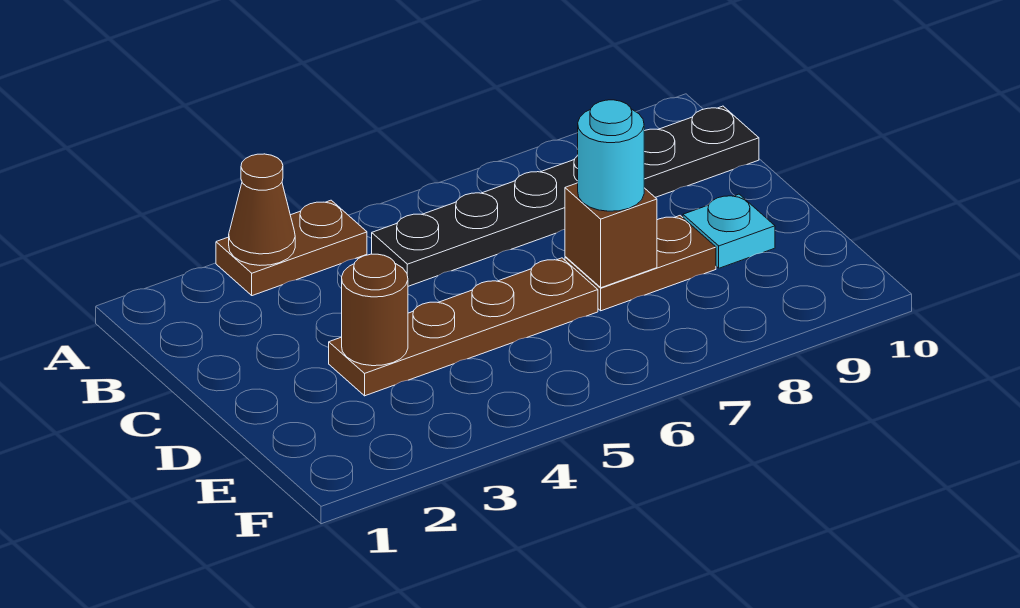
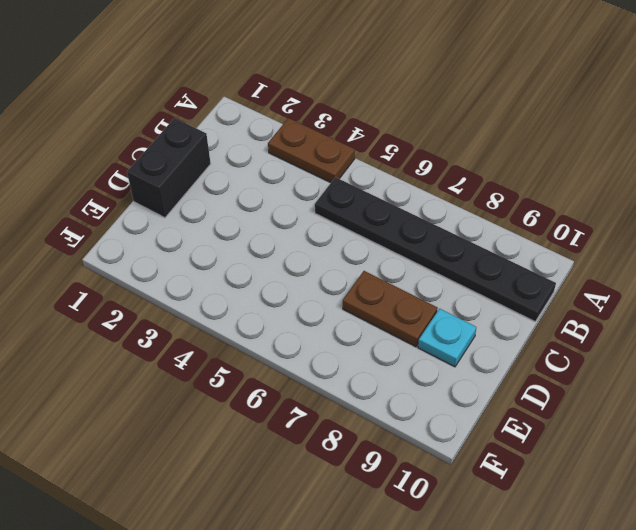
black brick C1:D1 level 1 -> none
none -> brown plate D3:D6 level 1
none -> brown cone A3 level 2

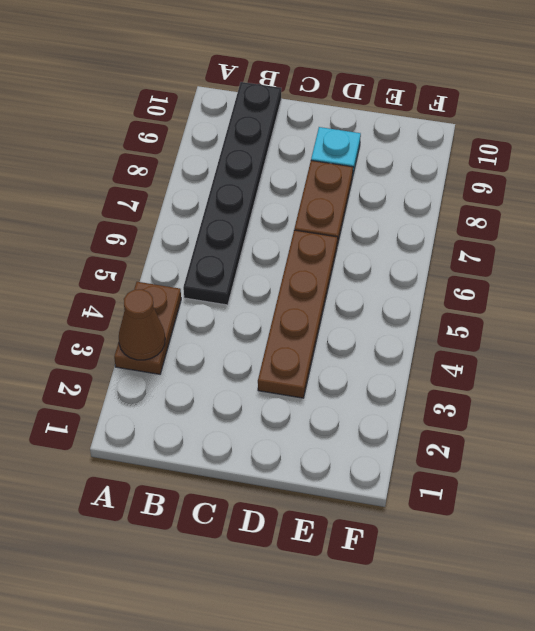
none -> brown round brick D3 level 2
none -> brown brick D7 level 2

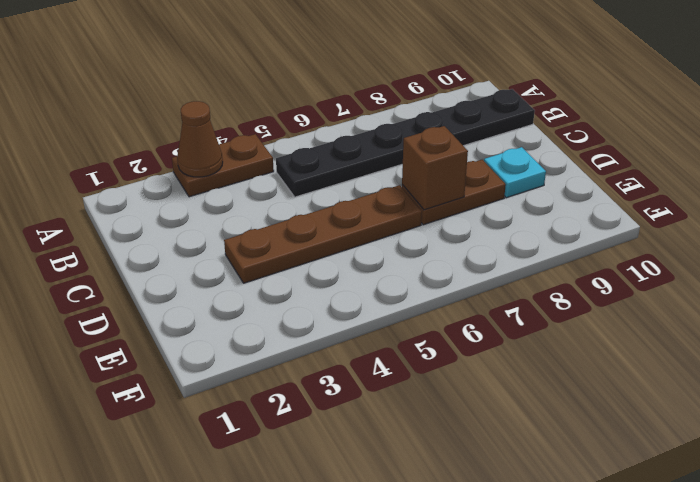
none -> brown round brick D3 level 2
none -> cyan round brick D7 level 3

